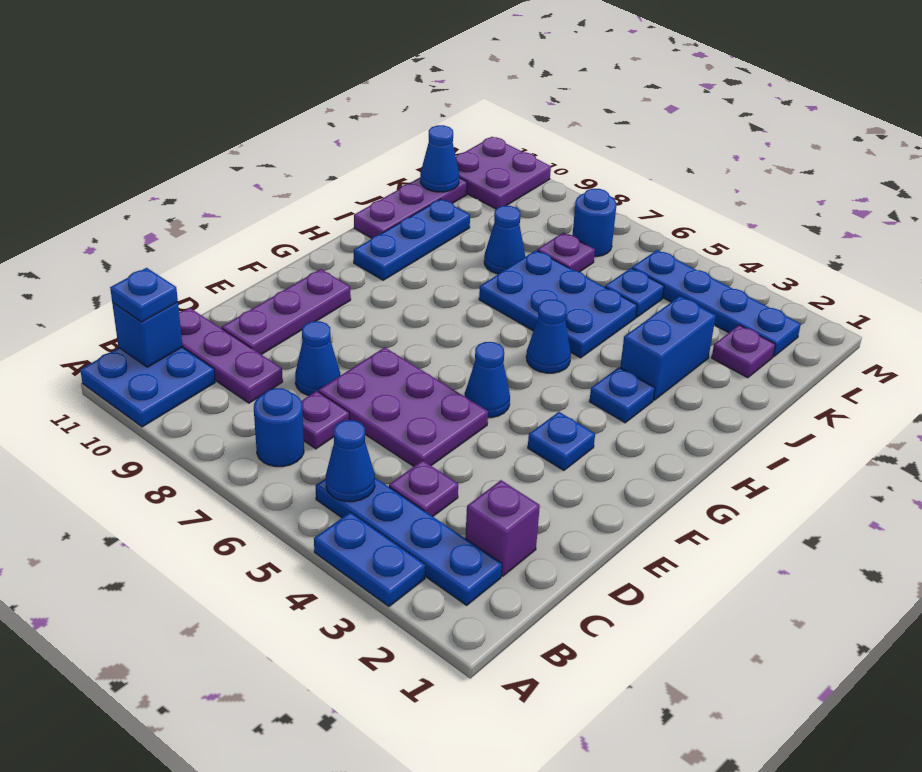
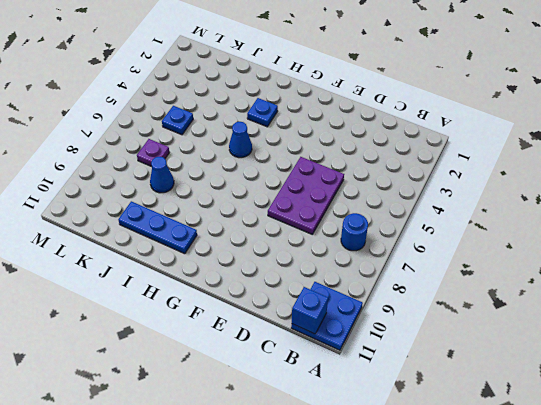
none -> blue plate A3:A4 level 1
none -> blue plate B2:B5 level 1
none -> purple brick C2 level 1
none -> purple plate C4 level 1

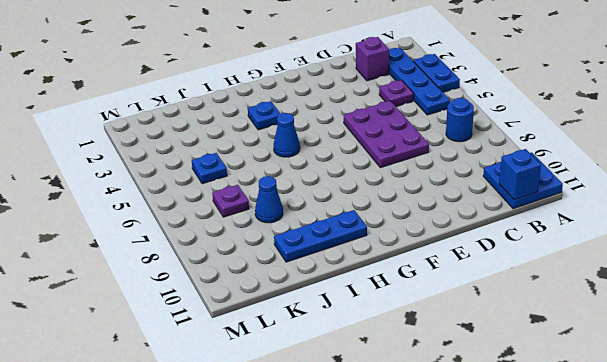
none -> purple plate C7 level 1
none -> purple plate C9:C11 level 1
none -> blue cone D8 level 1
none -> purple plate D10:F10 level 1

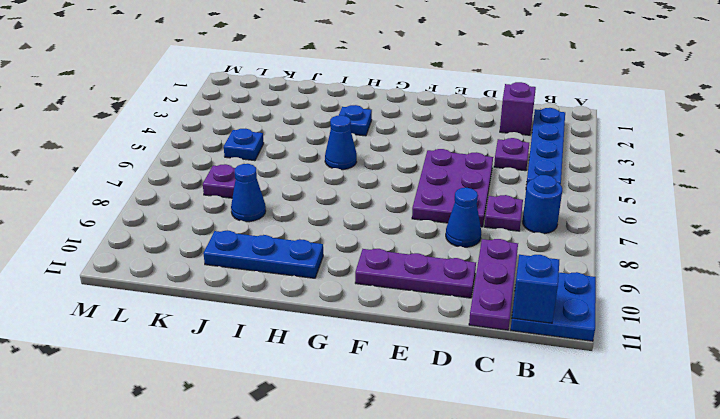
none -> blue plate A3:A4 level 1
none -> blue plate F3 level 1
none -> blue cone F5 level 1
none -> blue brick I3:J3 level 1

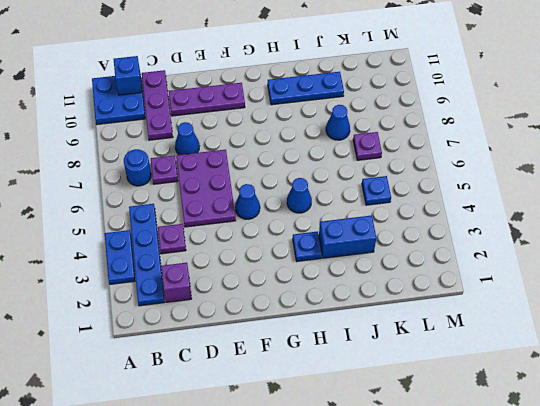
none -> blue plate F3 level 1
none -> blue plate I5:J7 level 1
none -> purple plate I11:K11 level 1
none -> purple plate K2 level 1

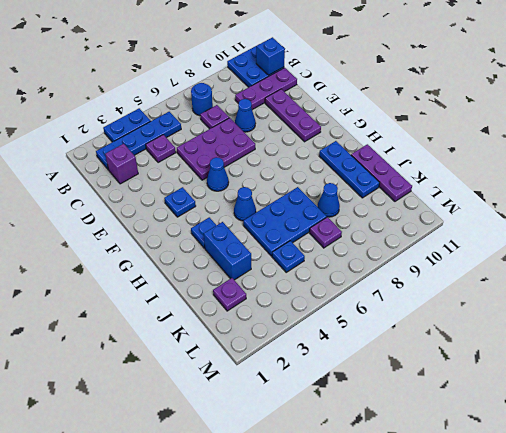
none -> blue plate L2:L5 level 1
none -> blue round brick L7 level 1
none -> purple plate L10:M11 level 1
none -> blue cone B5 level 2

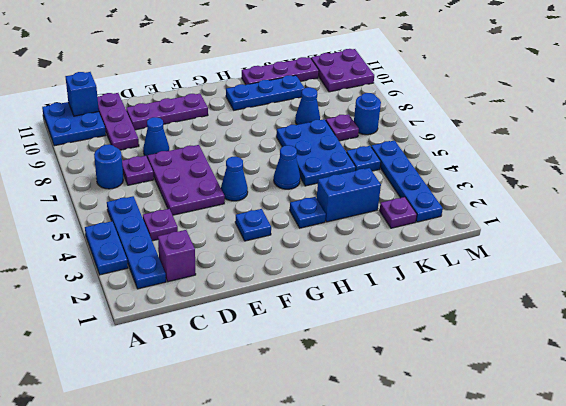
none -> blue cone B5 level 2
none -> blue cone K11 level 2
none -> blue plate B11 level 3

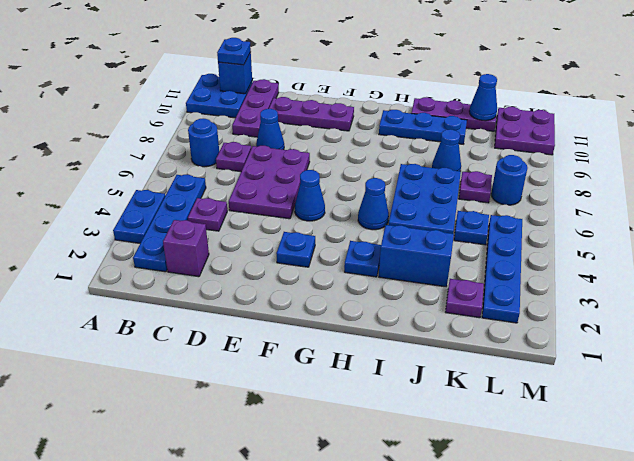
none -> blue cone B5 level 2

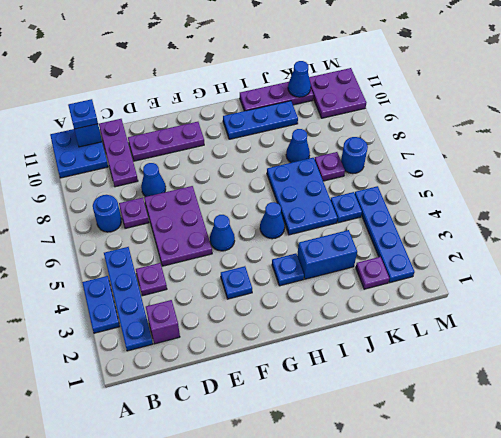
none -> blue cone B5 level 2

